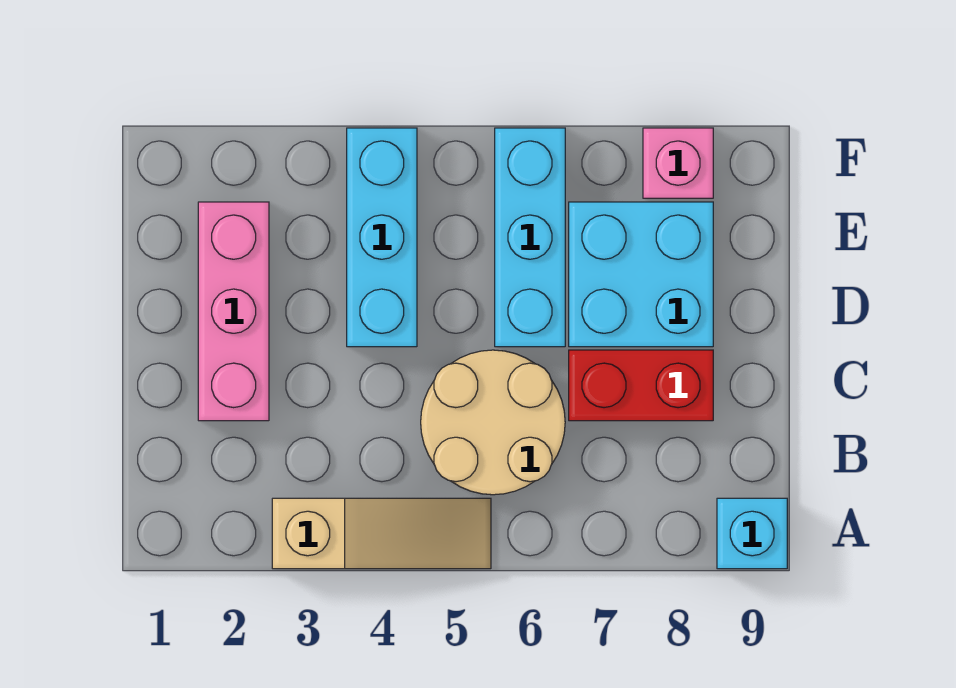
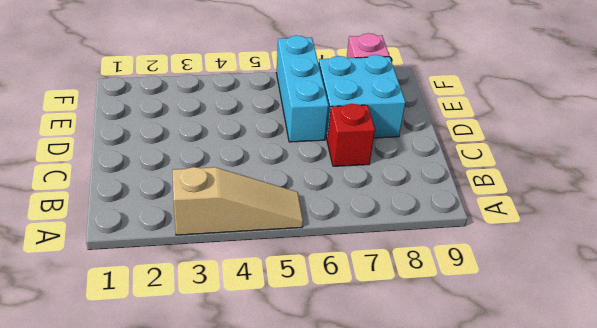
red brick C7 level 1 -> red brick C7:C8 level 1
none -> cyan brick A9 level 1
none -> tan round brick B5:C6 level 1

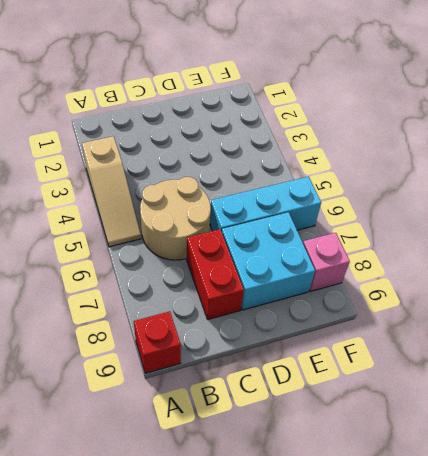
red brick A9 level 1 -> cyan brick A9 level 1
none -> pink brick C2:E2 level 1
none -> cyan brick D4:F4 level 1

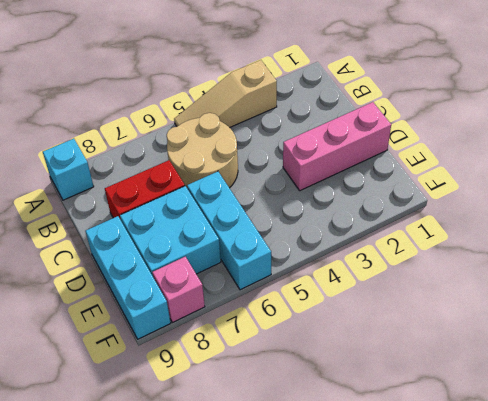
pink brick D1:D3 level 1 -> pink brick C2:E2 level 1
cyan brick D9:F9 level 1 -> cyan brick D4:F4 level 1

